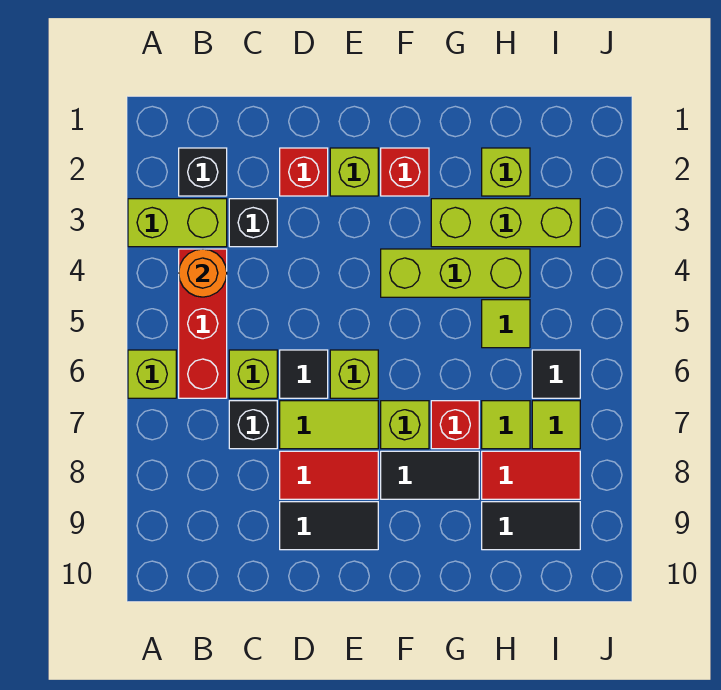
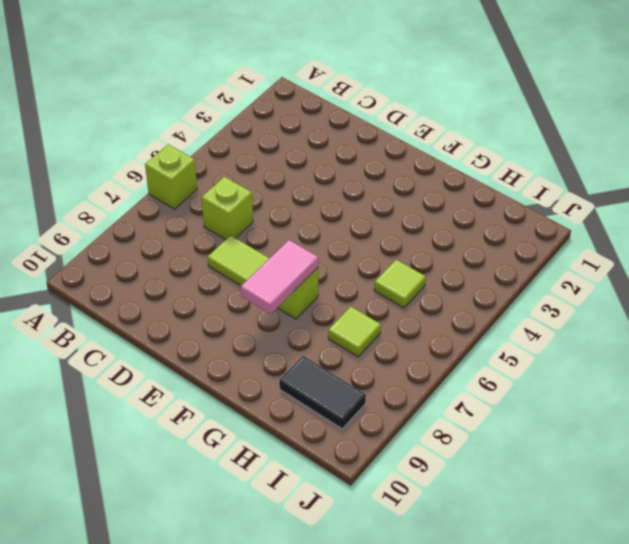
pink tile F7:F8 level 2 -> none
none -> lime brick A3:B3 level 1
none -> black brick B2 level 1
none -> red brick B4:B6 level 1

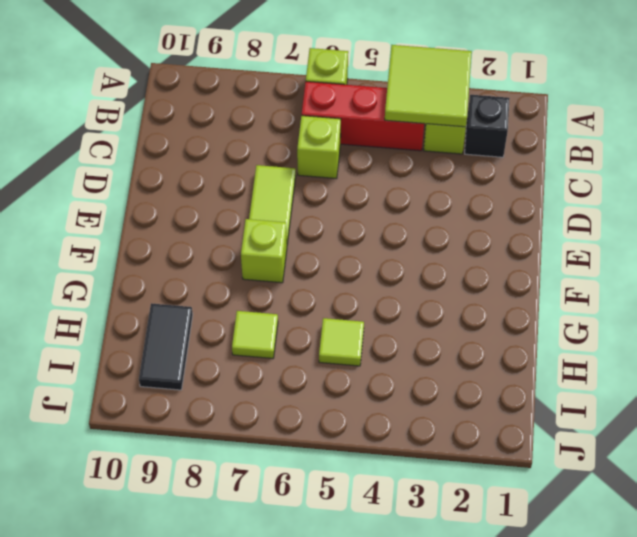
lime tile A3:B4 level 2 -> orange round brick B4 level 2
none -> black brick C3 level 1
none -> black brick C7 level 1
none -> red brick D2 level 1

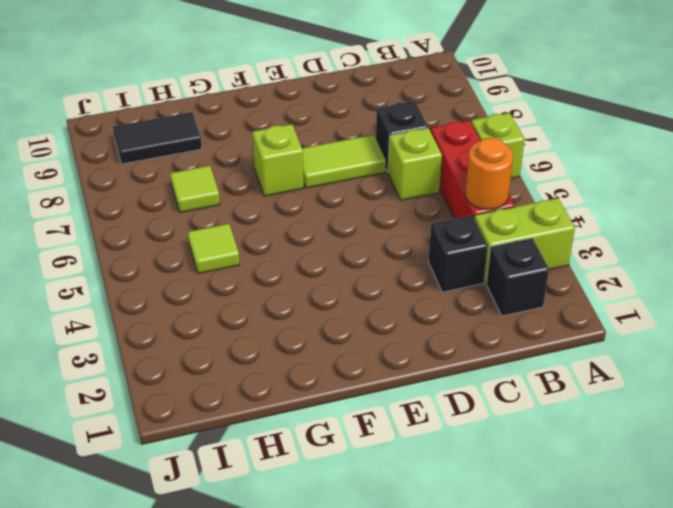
none -> red brick D2 level 1
none -> black tile D6 level 1
none -> red tile D8:E8 level 1

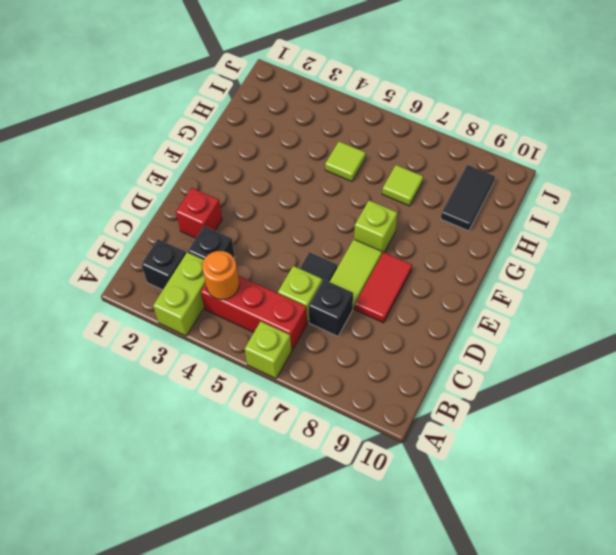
none -> black tile D9:E9 level 1
none -> lime brick E2 level 1
none -> lime brick E6 level 1

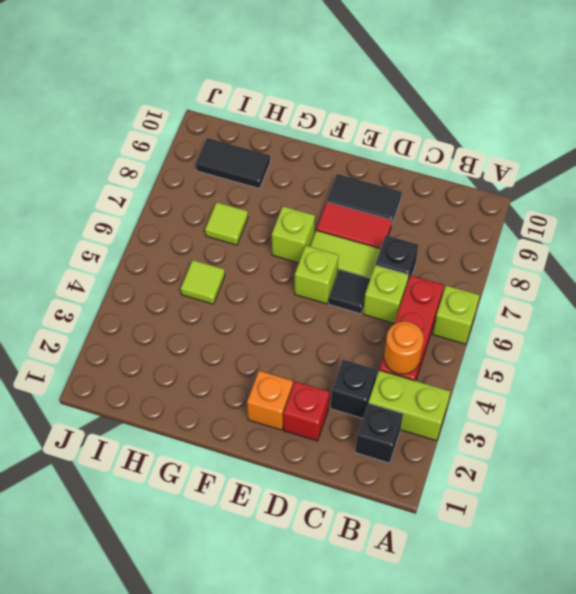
orange brick E2 level 1 -> lime brick E2 level 1
none -> red brick F2 level 1
none -> lime brick F4:H4 level 1
none -> black tile F8:G8 level 1

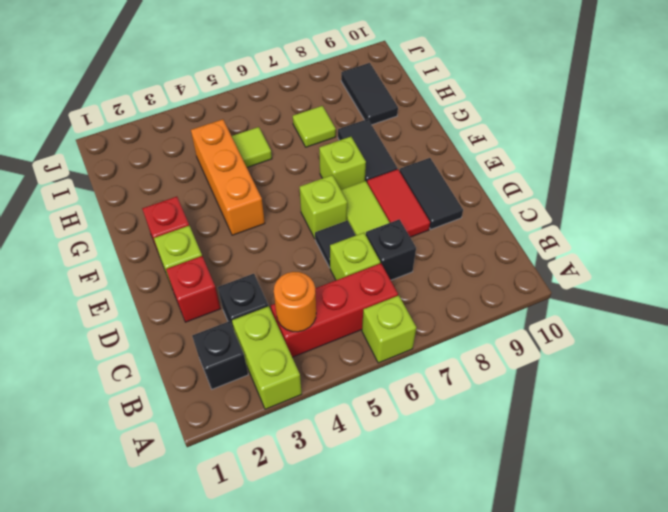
orange brick F4:H4 level 1 -> lime brick F4:H4 level 1
none -> lime brick G3:I3 level 1
none -> red brick G7 level 1
none -> lime brick H2 level 1

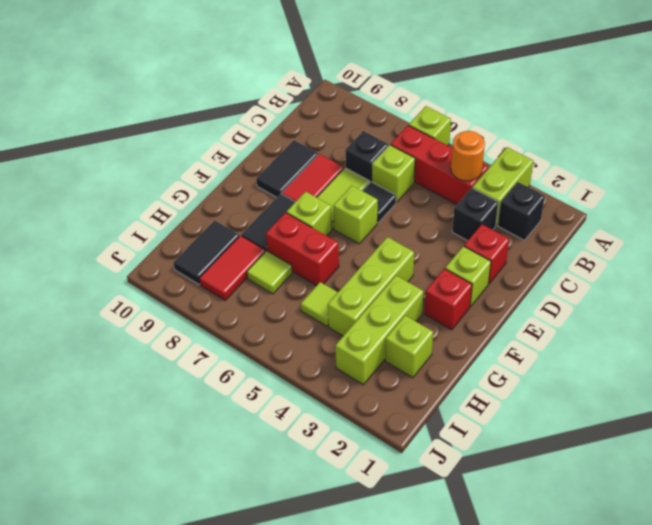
red brick G6:G7 level 1 -> red brick G7 level 1
none -> black tile I6 level 1
none -> lime tile I7 level 1

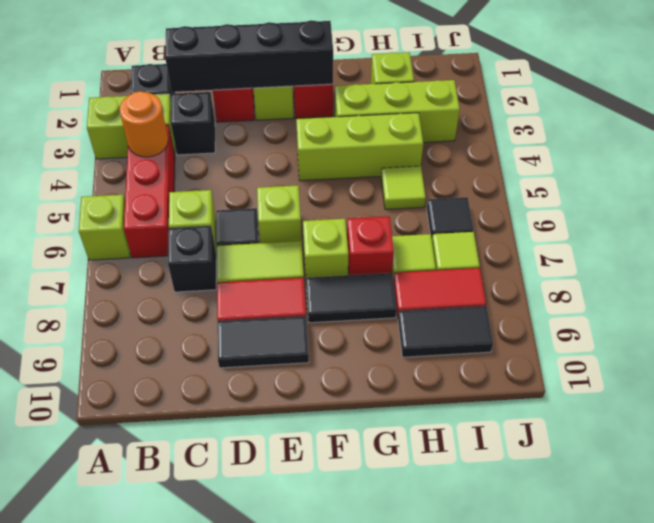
black brick C2:F2 level 2 -> none

